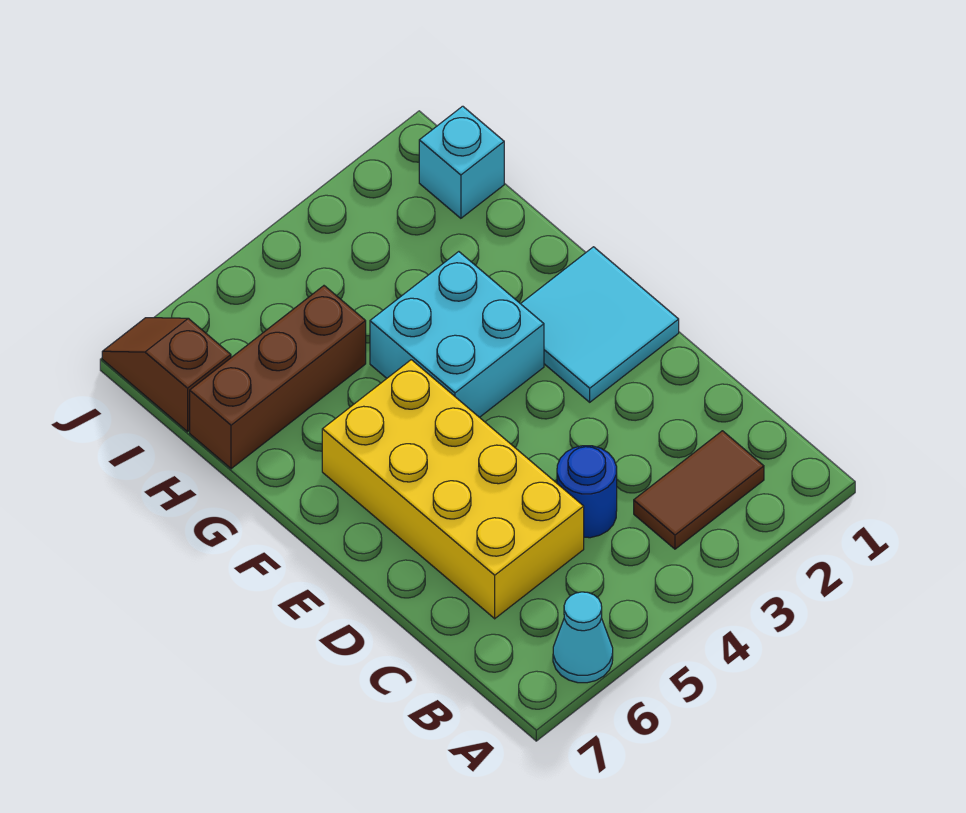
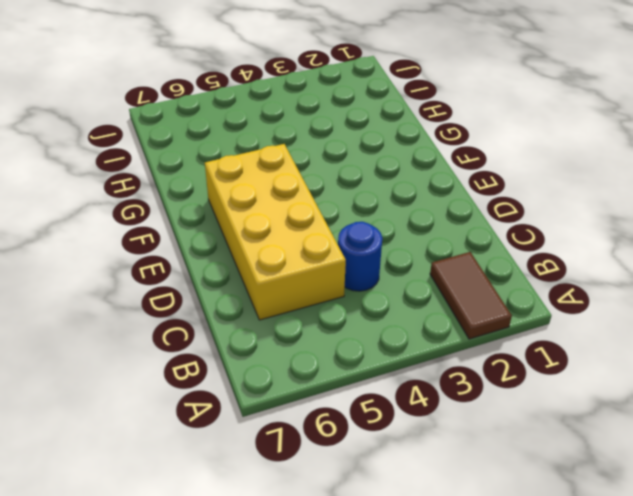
brown tile A2:B2 level 1 -> brown tile B2:B3 level 1
none -> cyan cone A6 level 1
none -> cyan tile E1:F2 level 1

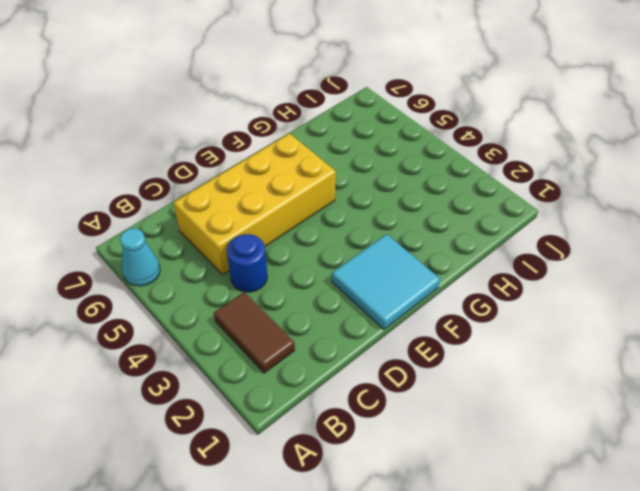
none -> cyan brick F3:G4 level 1
none -> brown brick H5:H7 level 1

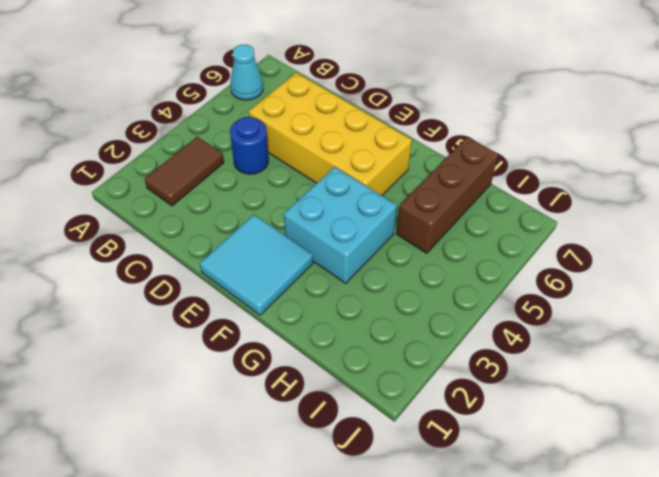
none -> cyan brick I1 level 1
none -> brown slope I7:J7 level 1 top I

